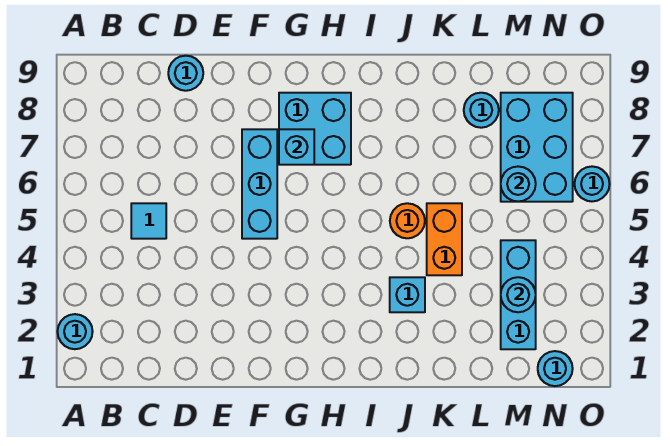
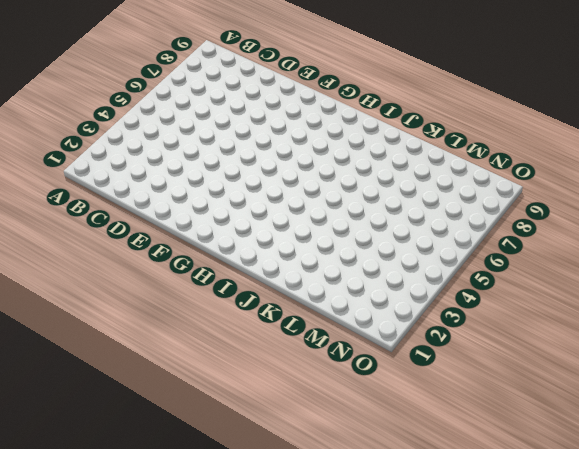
none -> cyan round brick A2 level 1
none -> cyan tile C5 level 1
none -> cyan round brick D9 level 1

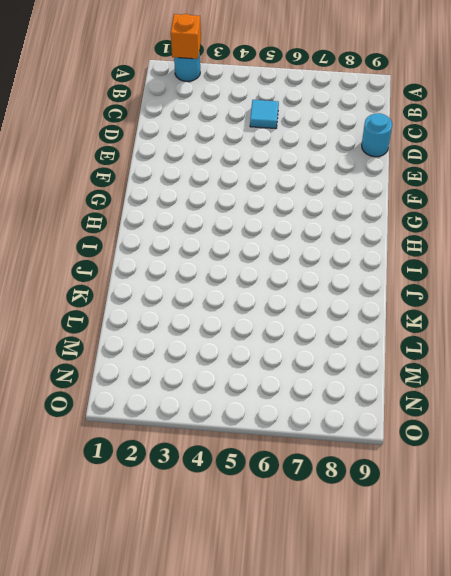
orange brick A2 level 2 -> none
none -> cyan brick F5:F7 level 1
none -> cyan brick G7:H8 level 1
none -> cyan brick J3 level 1

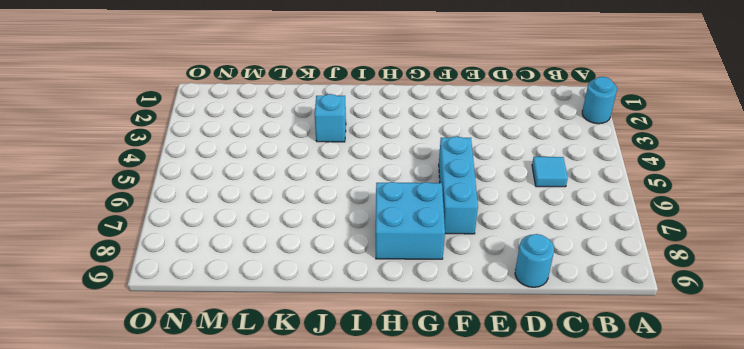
none -> orange round brick J5 level 1
none -> orange brick K4:K5 level 1
none -> cyan round brick L8 level 1

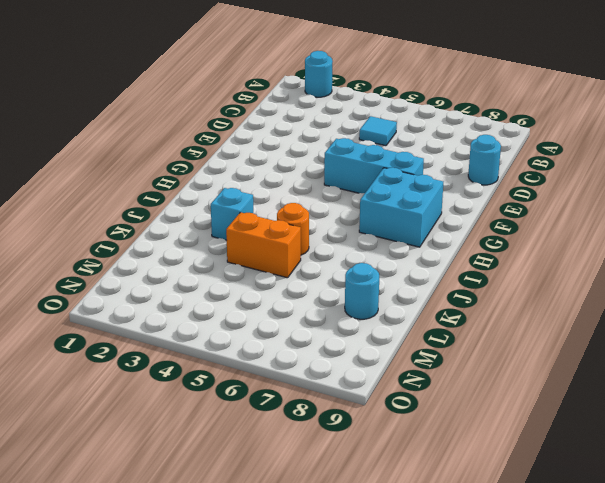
none -> cyan brick M2:M4 level 1
none -> cyan brick M6:N8 level 1
none -> cyan round brick N1 level 1

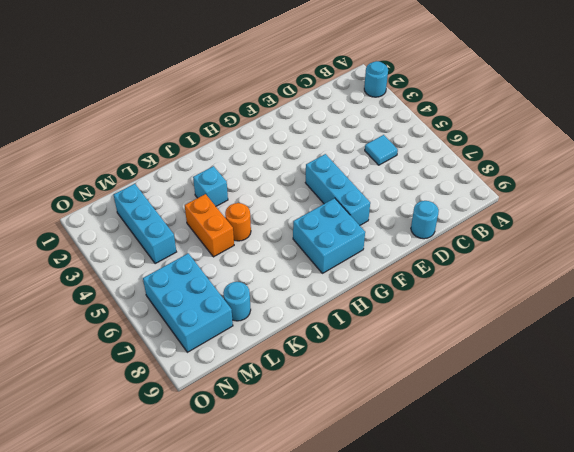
none -> cyan round brick N1 level 1
none -> cyan round brick O6 level 1
none -> cyan brick G7 level 2

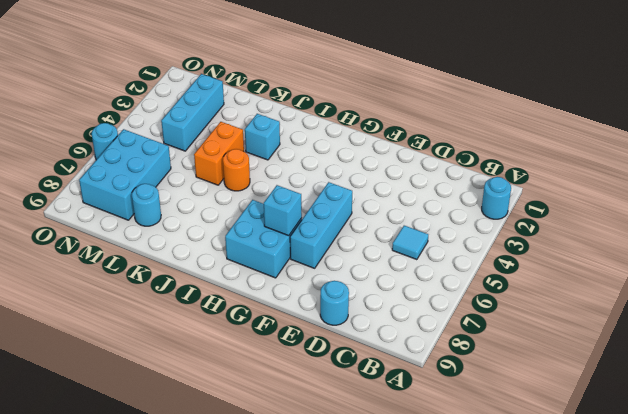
none -> cyan round brick N1 level 1
none -> cyan round brick M3 level 2
none -> cyan round brick M6 level 2

